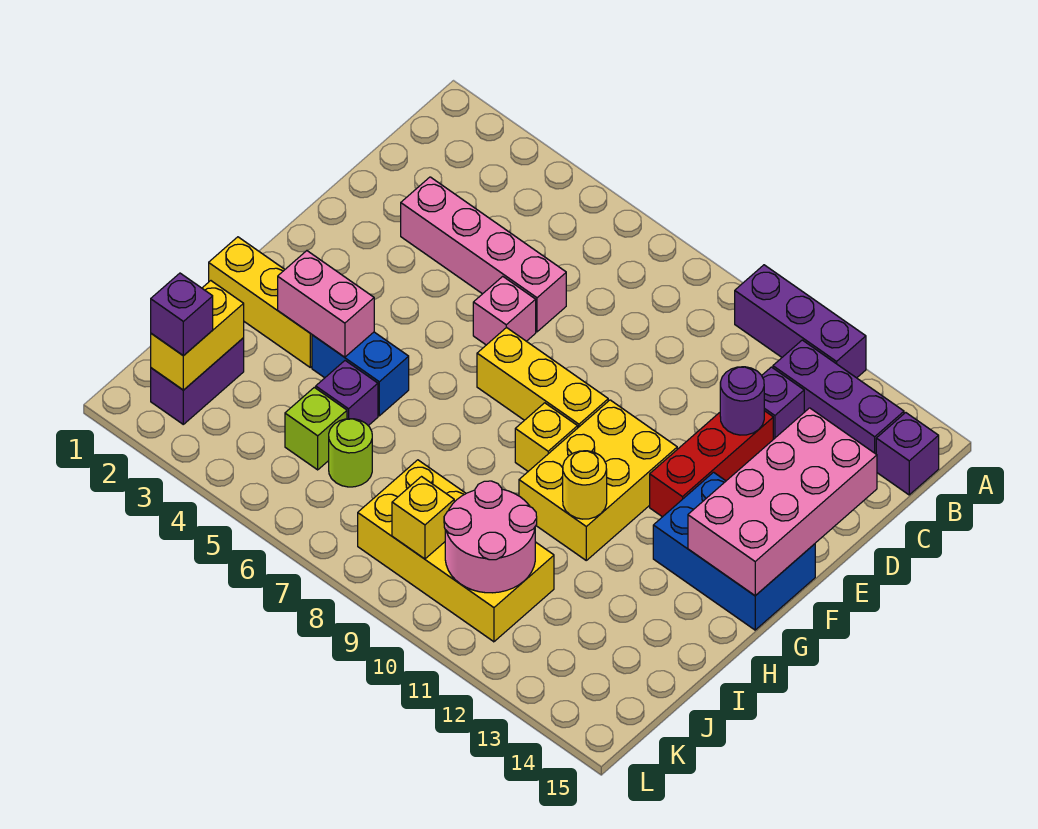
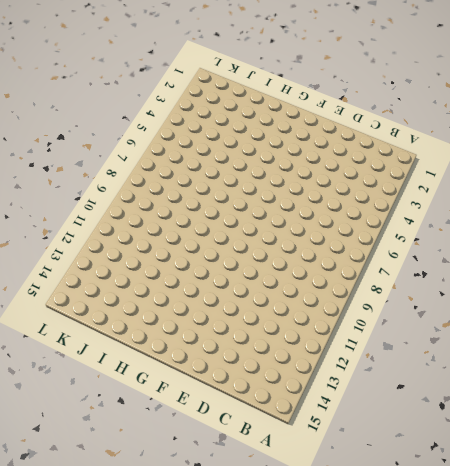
none -> purple brick A10:A12 level 1
none -> purple brick B12:B14 level 1
none -> purple brick B15 level 1

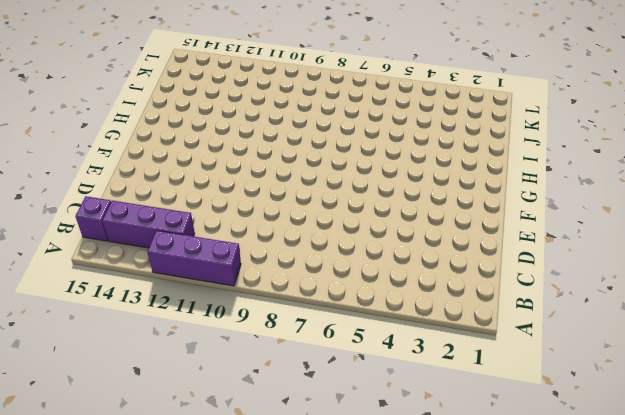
none -> purple brick C12 level 1
none -> pink brick D3:D6 level 1
none -> red brick D12:F12 level 1

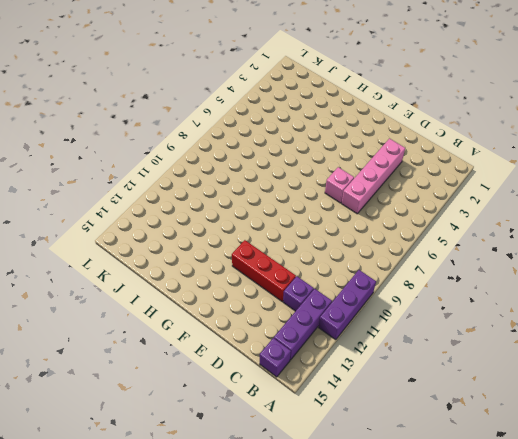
none -> yellow brick F7:F9 level 1
none -> yellow brick F10:H11 level 1
none -> blue brick F13:G15 level 1

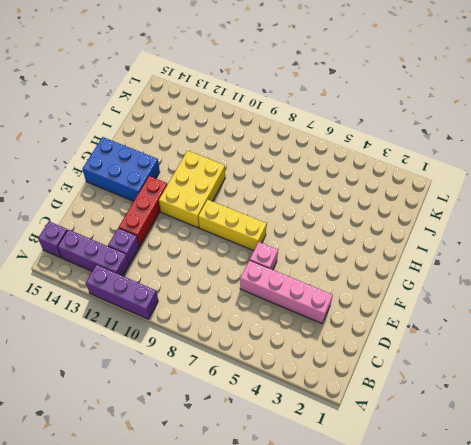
none -> yellow brick G9 level 1
none -> yellow brick H1:H3 level 1
none -> blue brick H4:H5 level 1

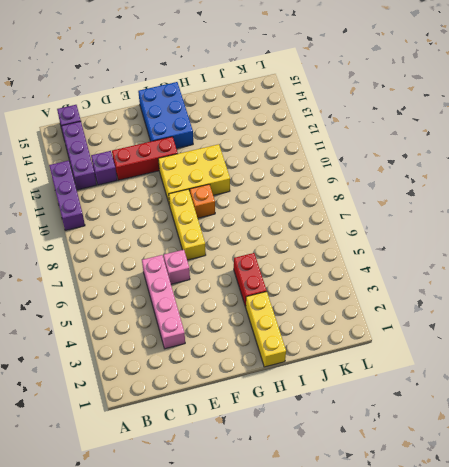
orange brick G9 level 1 -> yellow brick G9 level 1
red brick H4:H5 level 1 -> blue brick H4:H5 level 1
none -> purple brick I5 level 1
none -> purple brick J2:K2 level 1
none -> lime brick J5 level 1

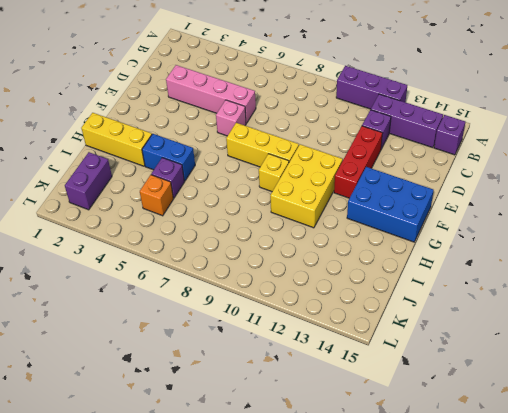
orange brick J5 level 1 -> lime brick J5 level 1
none -> lime round brick J6 level 1
none -> yellow brick J8:K11 level 1
none -> purple round brick D12 level 2

